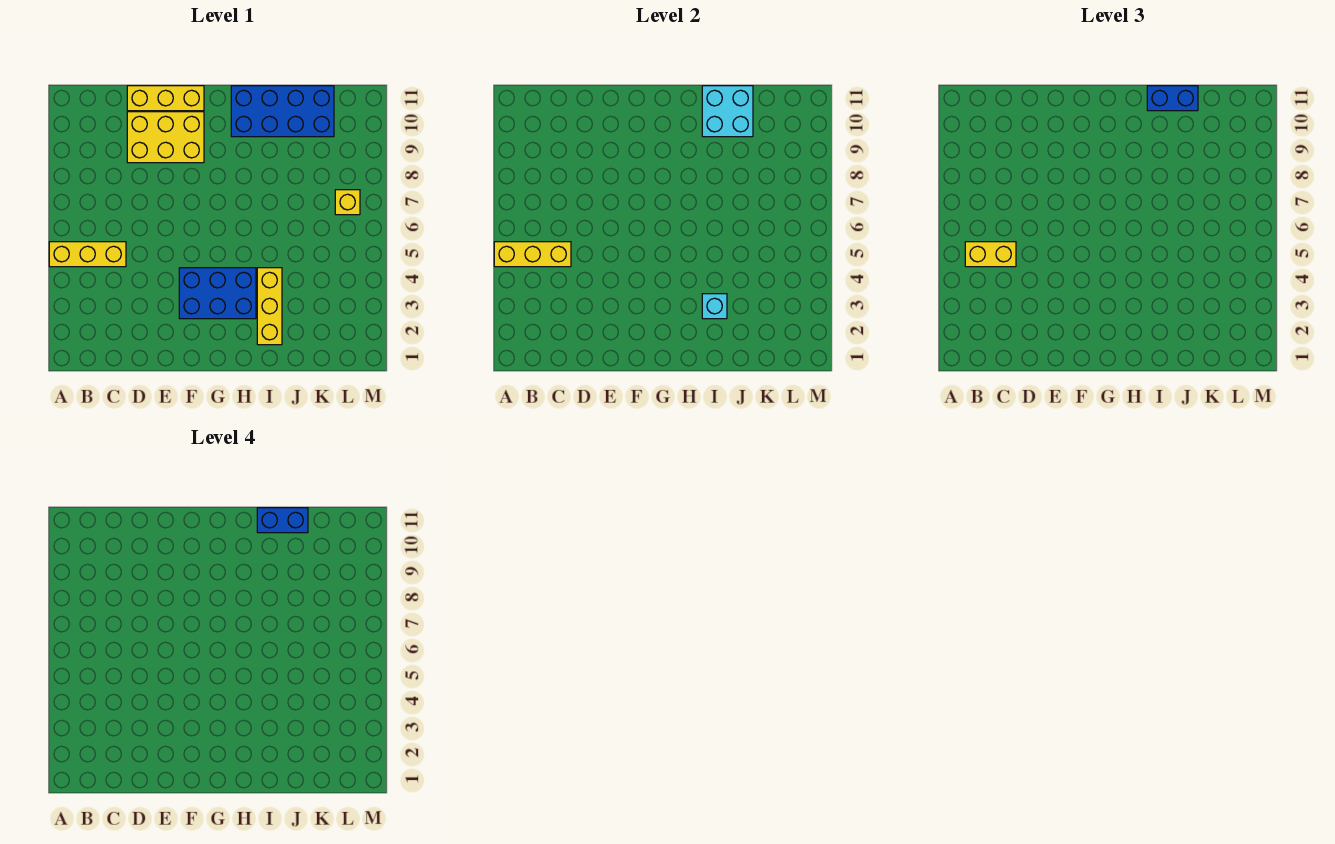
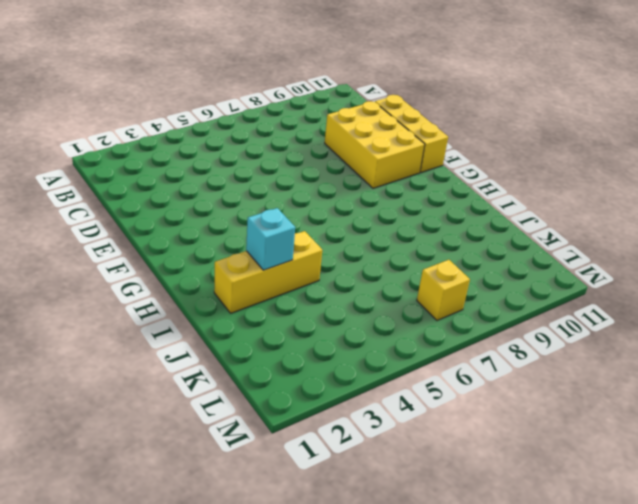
none -> yellow brick A5:C5 level 1
none -> blue brick F3:H4 level 1
none -> blue brick H10:K11 level 1

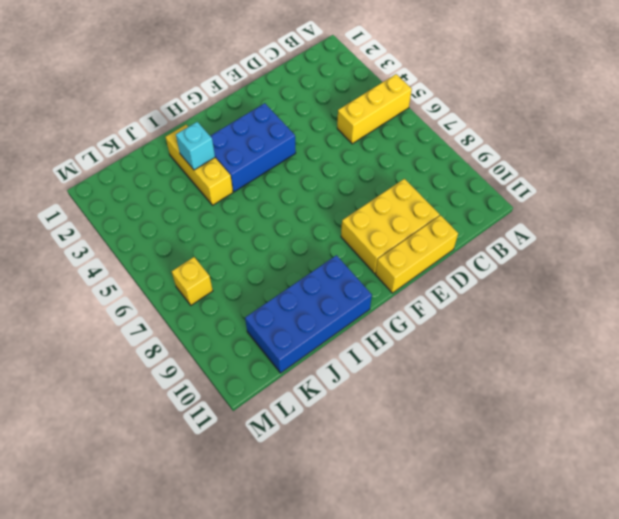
none -> yellow brick A5:C5 level 2
none -> cyan brick I10:J11 level 2
none -> yellow brick B5:C5 level 3

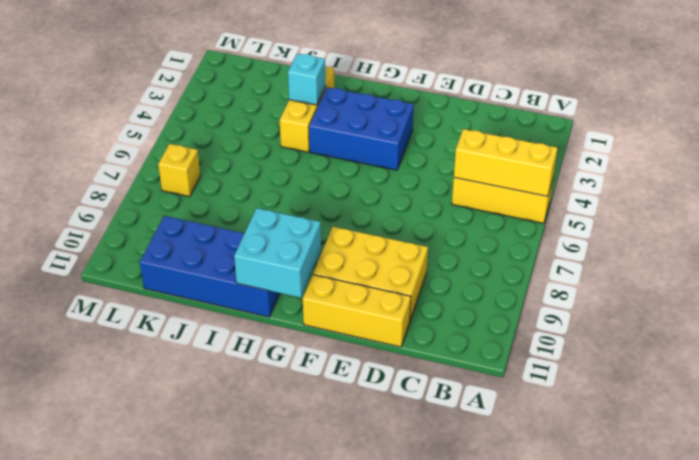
cyan brick G10:H11 level 2 -> cyan brick I10:J11 level 2
none -> yellow brick B5:C5 level 3
none -> blue brick I11:J11 level 3
none -> blue brick I11:J11 level 4

